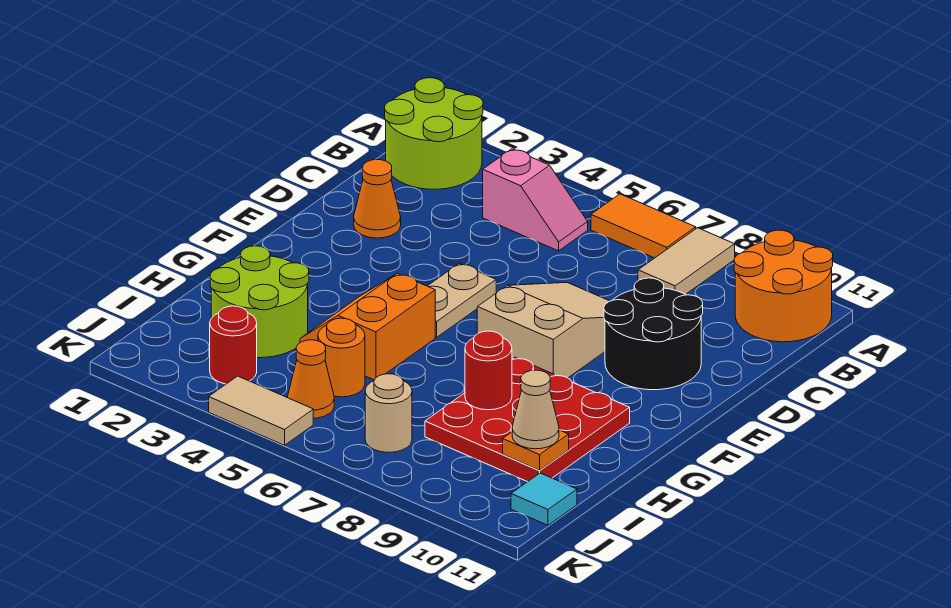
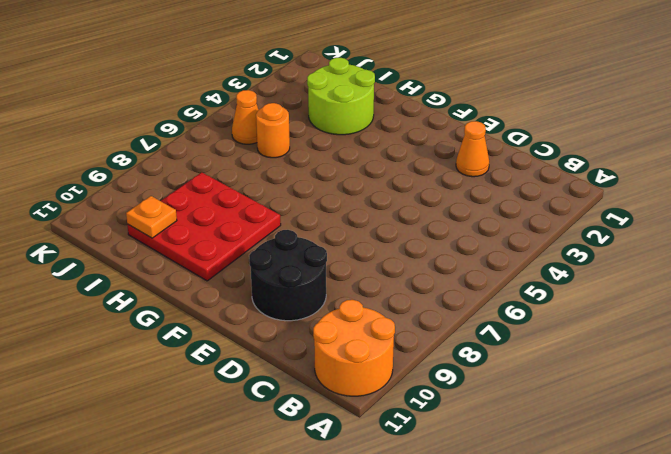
none -> lime round brick A1:B2 level 1
none -> orange tile A6:A7 level 1
none -> tan tile A8:B8 level 1

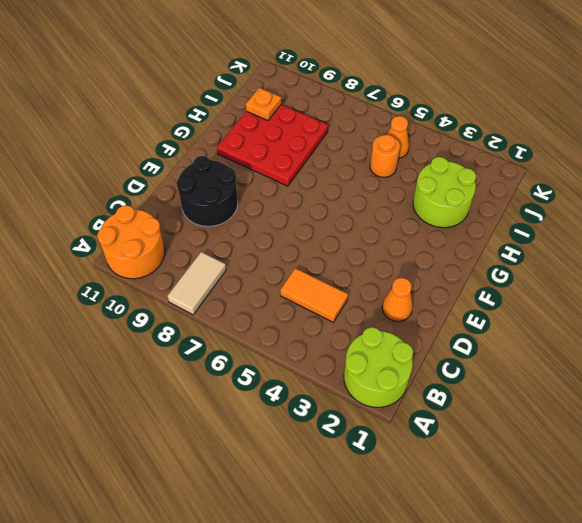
orange tile C4:C5 level 1 -> orange tile A6:A7 level 1
none -> pink slope B4:B5 level 1 top 4
none -> tan slope D7:F8 level 1 top F
none -> tan plate E5:F5 level 1

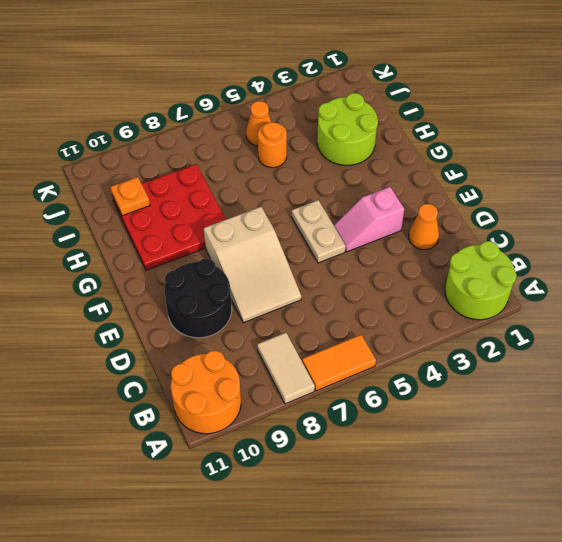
pink slope E3:E4 level 1 top 3 -> pink slope B4:B5 level 1 top 4
none -> orange slope G4:H5 level 1 top 5
none -> red round brick J3 level 1
none -> tan round brick J7 level 1

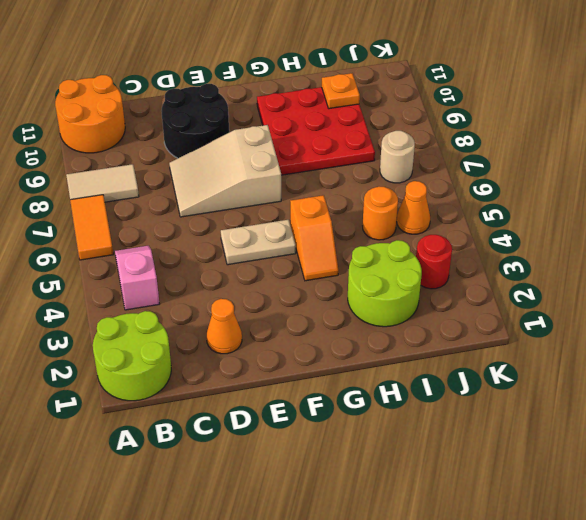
orange slope G4:G5 level 1 top 5 -> orange slope G4:H5 level 1 top 5
none -> cyan tile J11 level 1
none -> tan tile K4:K5 level 1
none -> red round brick H8 level 2

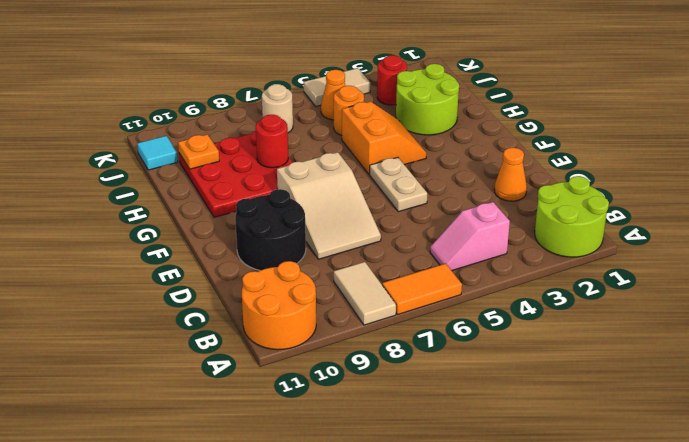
none -> tan cone I10 level 3

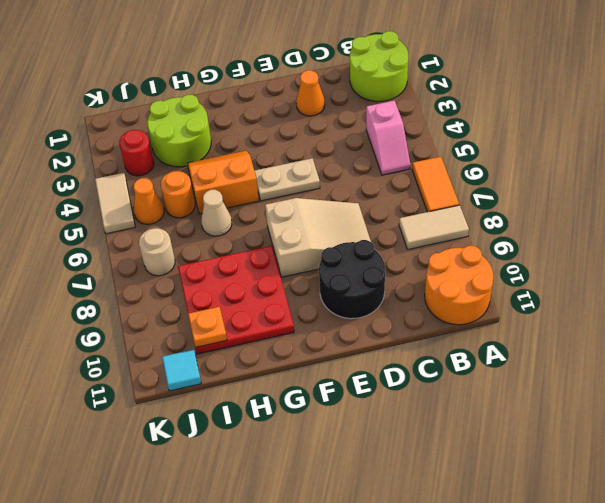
tan cone H6 level 1 -> tan cone I10 level 3
none -> red round brick H8 level 2

